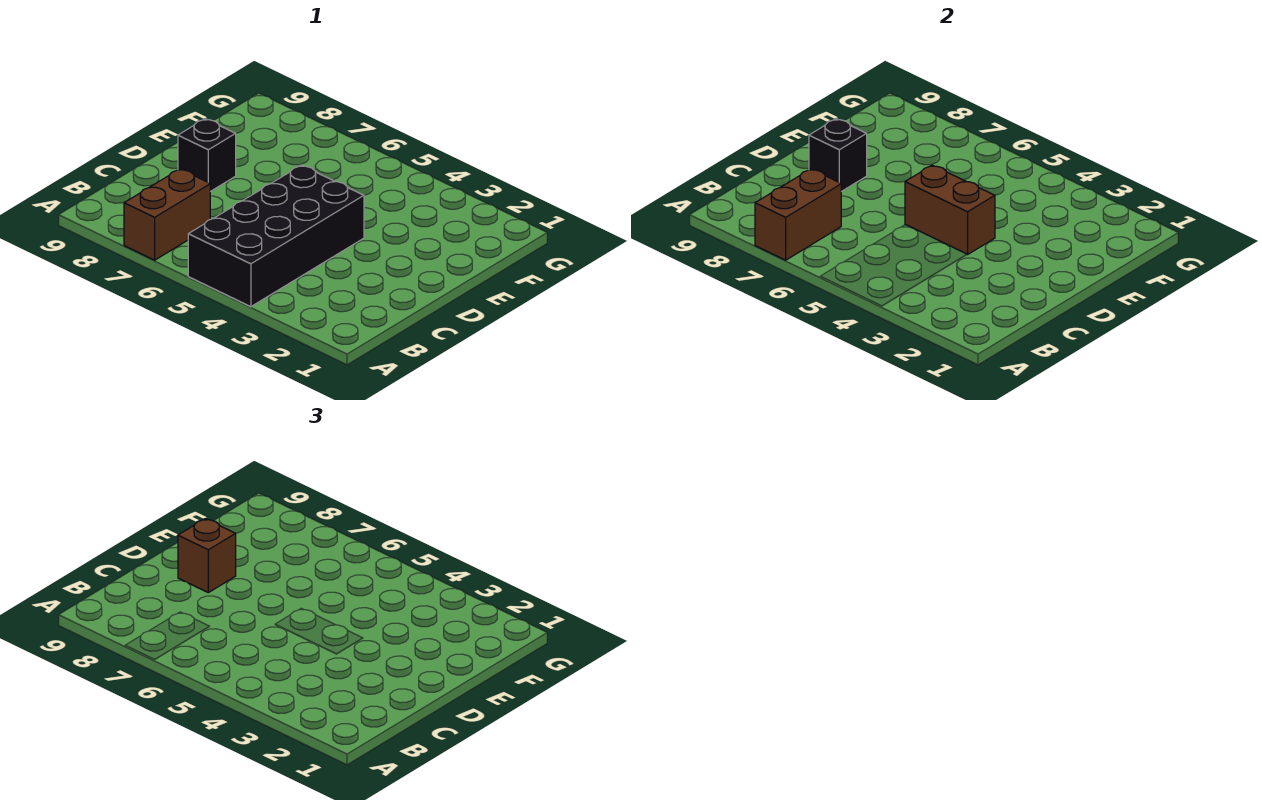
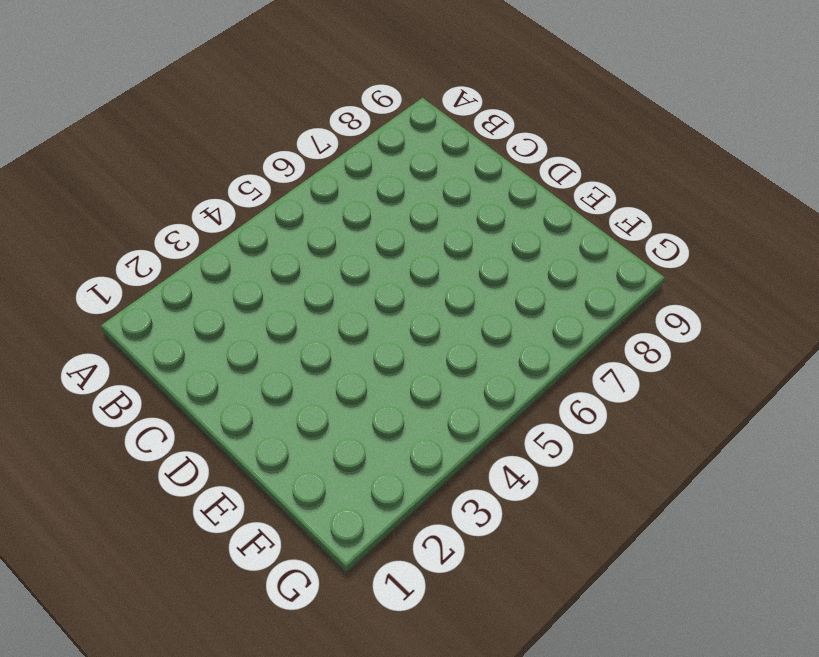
none -> black brick A4:D5 level 1
none -> brown brick A7:B7 level 1

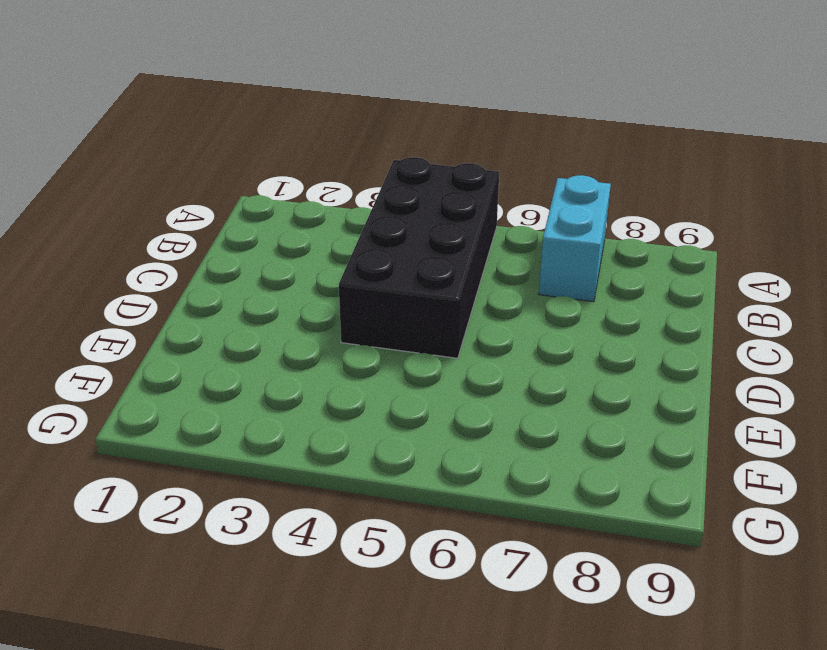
cyan brick A7:B7 level 1 -> brown brick A7:B7 level 1
none -> black brick D8 level 1
none -> brown brick A7:B7 level 2

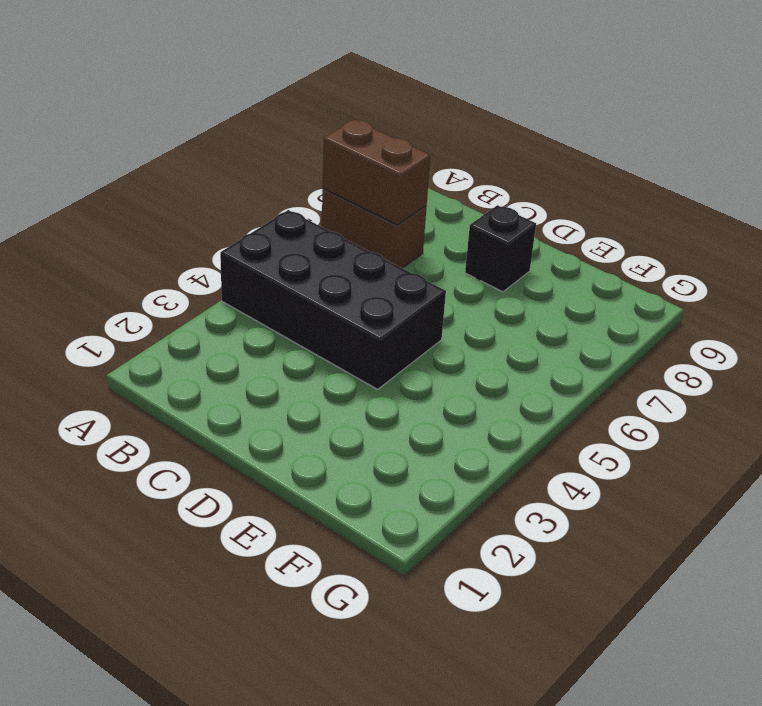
none -> brown brick D4:D5 level 2
none -> black brick D8 level 2

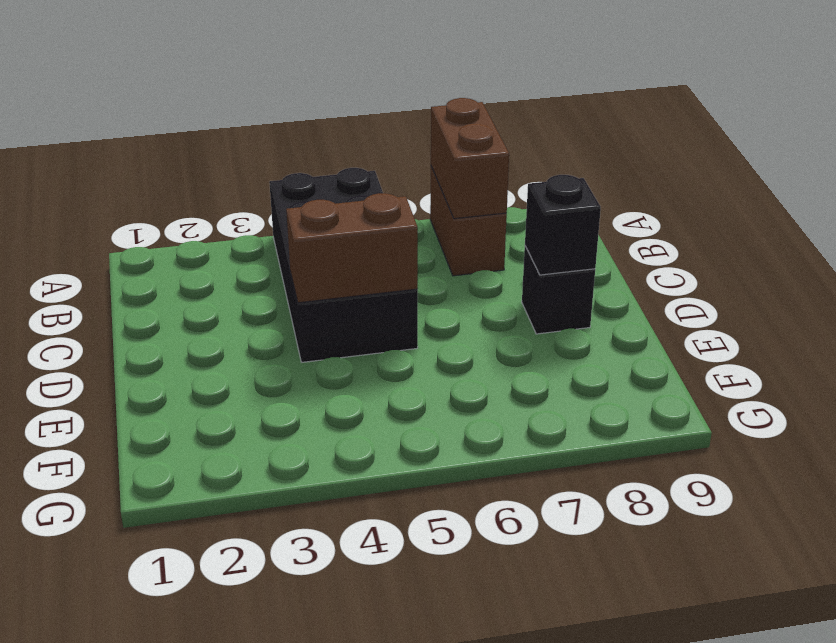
none -> brown brick D8 level 3

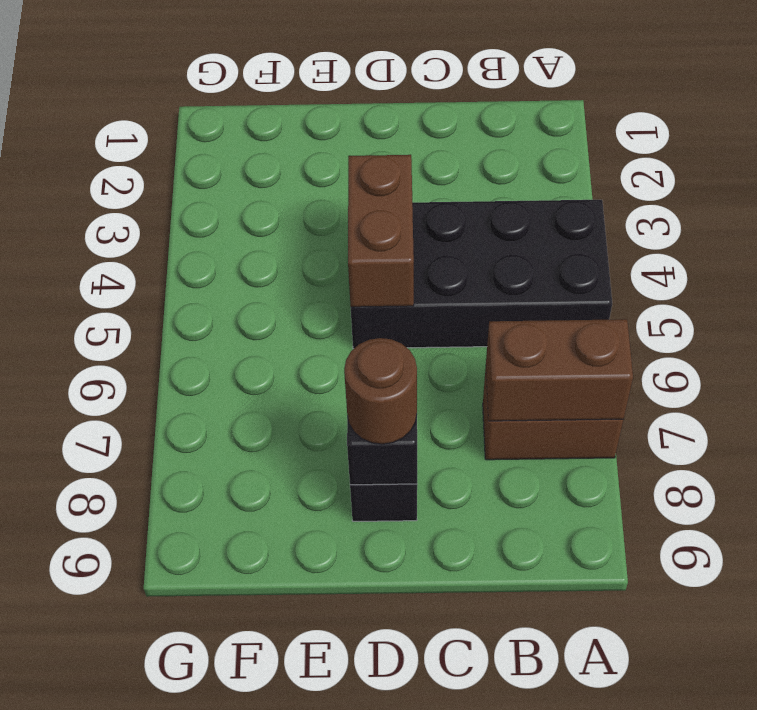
brown round brick D8 level 3 -> brown brick D8 level 3

